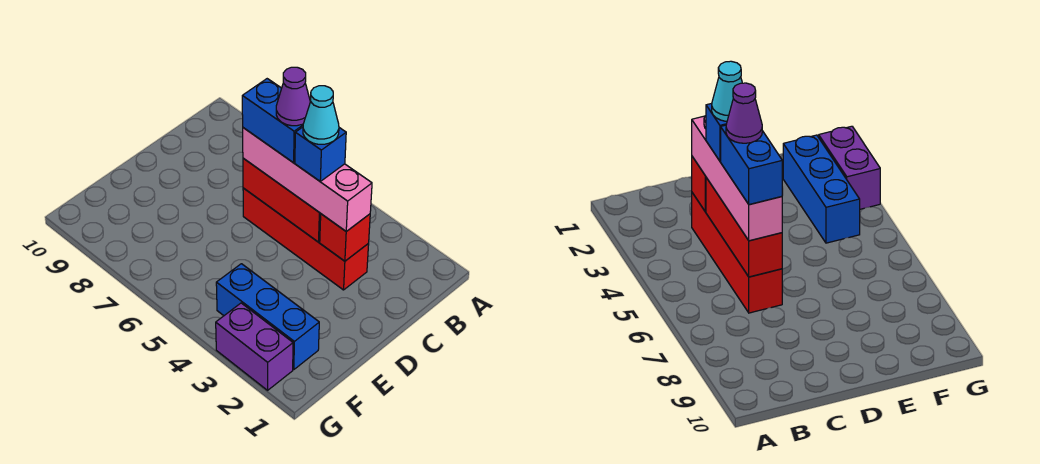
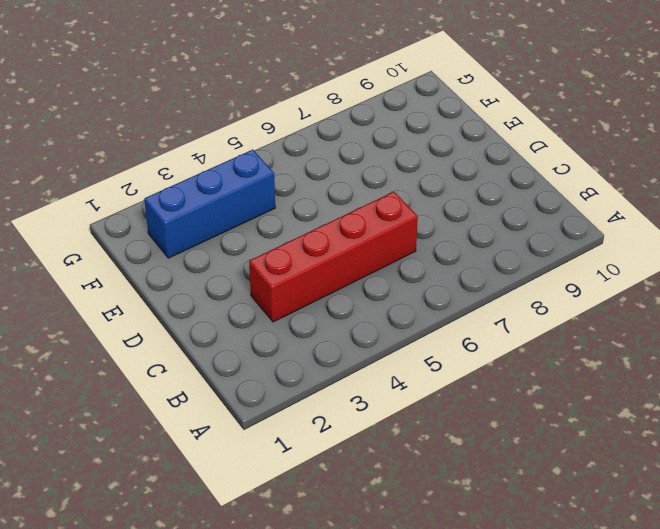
none -> purple brick G2:G3 level 1
none -> red brick C3 level 2

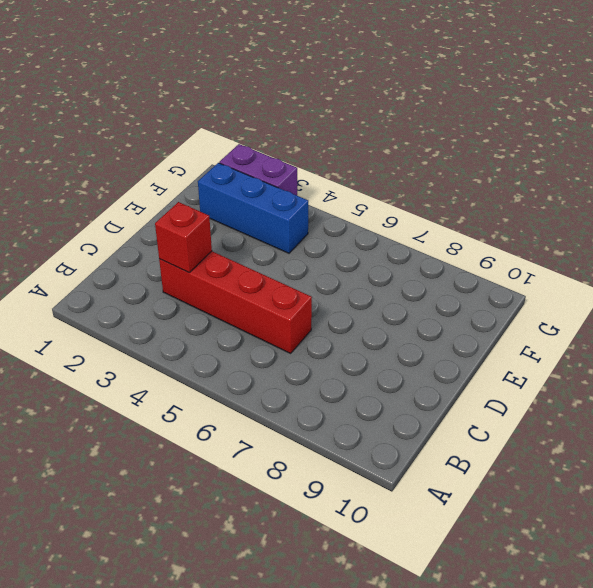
none -> red brick C4:C6 level 2
none -> pink brick C3:C6 level 3

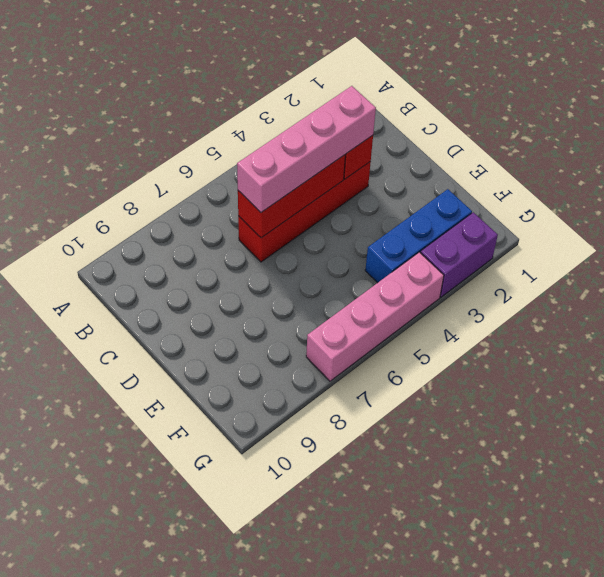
pink brick G4:G7 level 1 -> none
none -> blue brick C4 level 4
none -> blue brick C5:C6 level 4

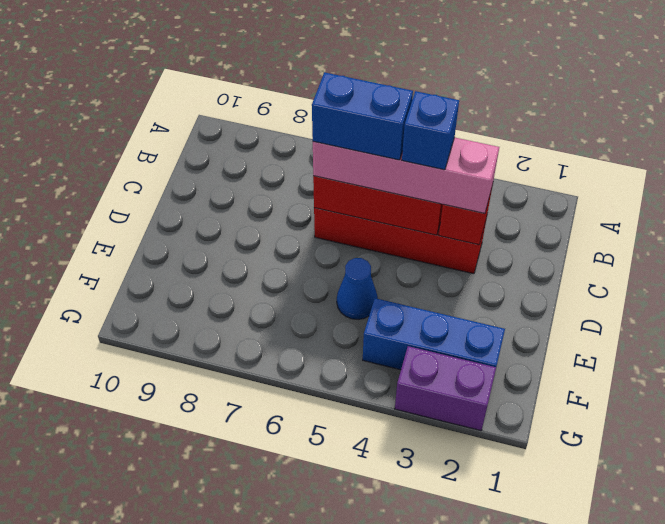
blue cone E5 level 1 -> none
none -> cyan cone C4 level 5
none -> purple cone C5 level 5

